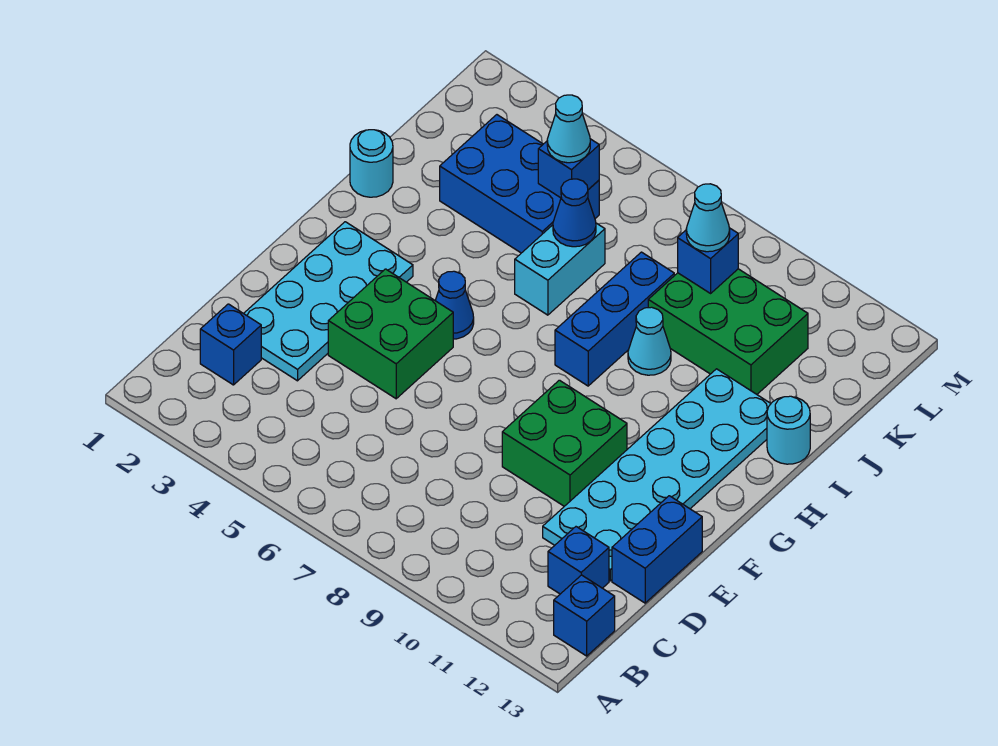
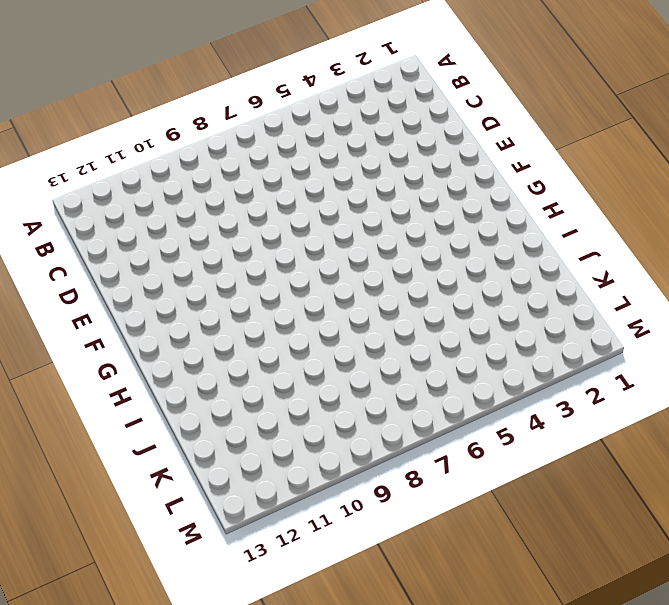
none -> blue brick B13 level 1
none -> blue brick C2 level 1
none -> blue brick C12 level 1

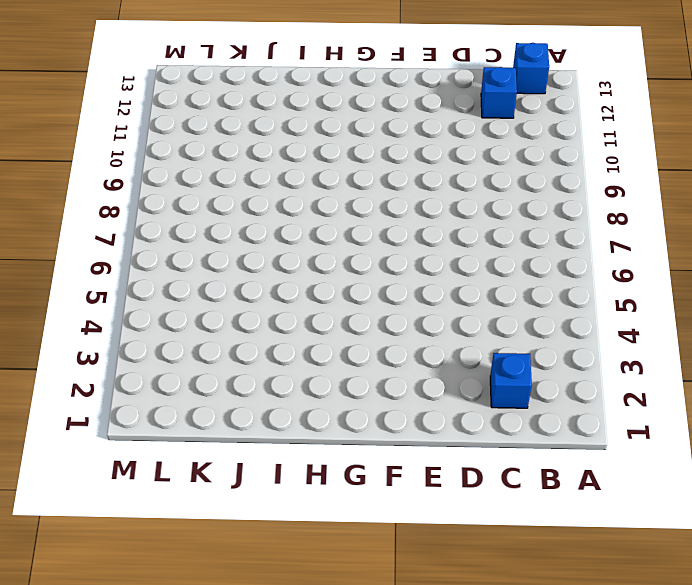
none -> cyan plate D2:G3 level 1
none -> cyan plate D11:I12 level 1
none -> blue brick D13:E13 level 1

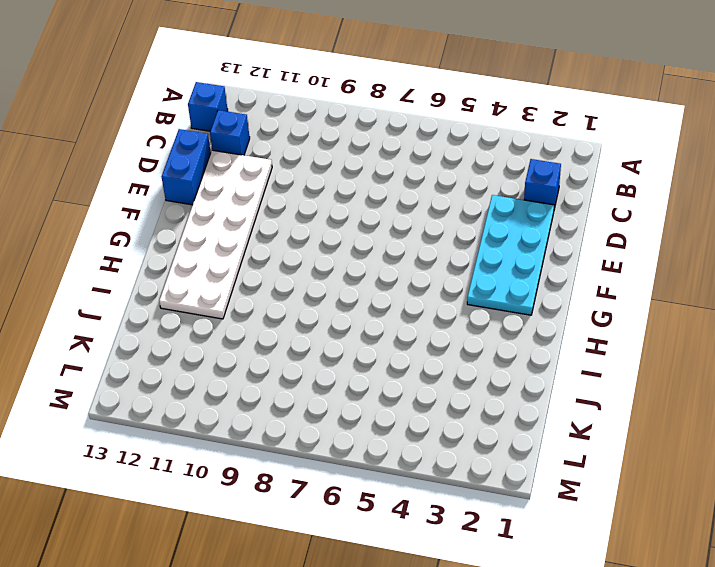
white plate D11:I12 level 1 -> cyan plate D11:I12 level 1
none -> green brick E4:F5 level 1
none -> green brick E9:F10 level 1
none -> blue cone G5 level 1

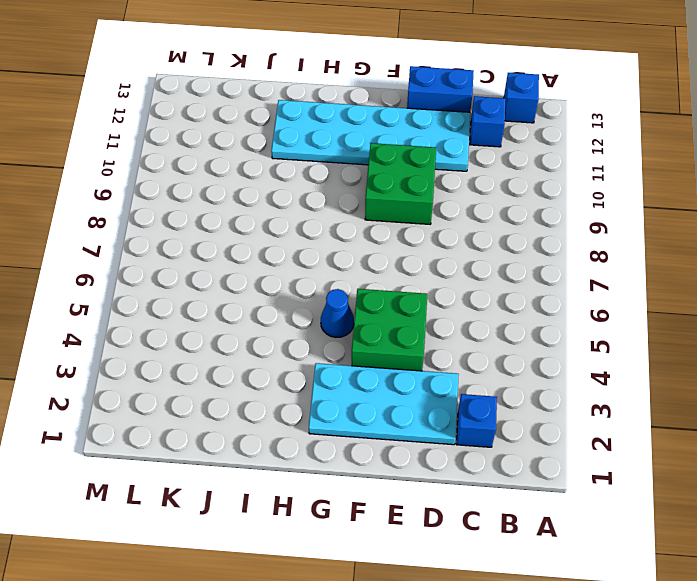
none -> blue brick H8:J8 level 1
none -> cyan round brick I1 level 1
none -> cyan brick I6:J6 level 1

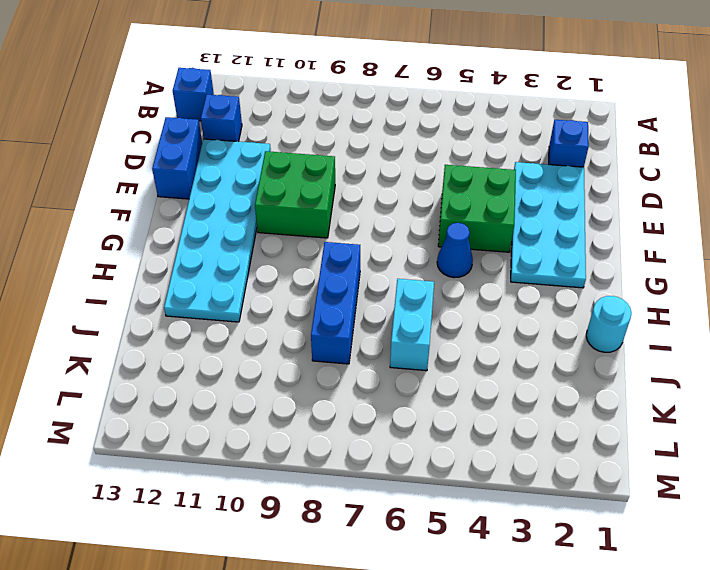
none -> cyan cone I9 level 1
none -> cyan round brick I13 level 1
none -> blue brick J3:K5 level 1

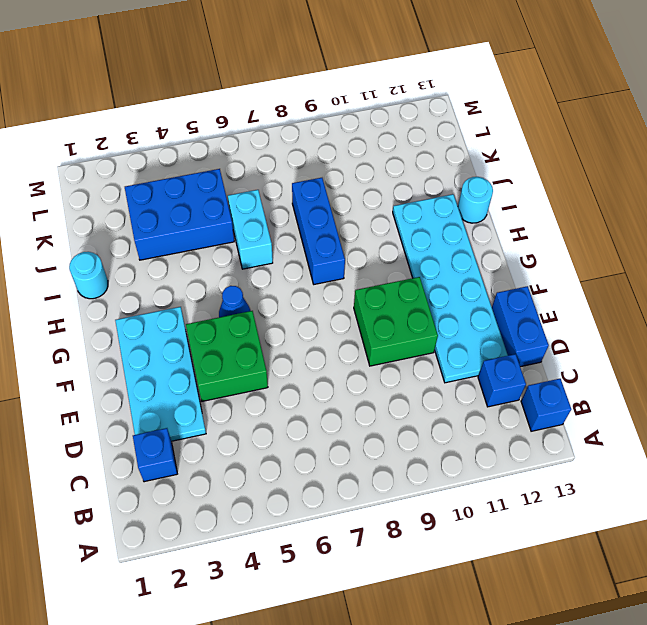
none -> cyan cone I9 level 1
none -> green brick J9:K11 level 1
none -> blue cone J6 level 2

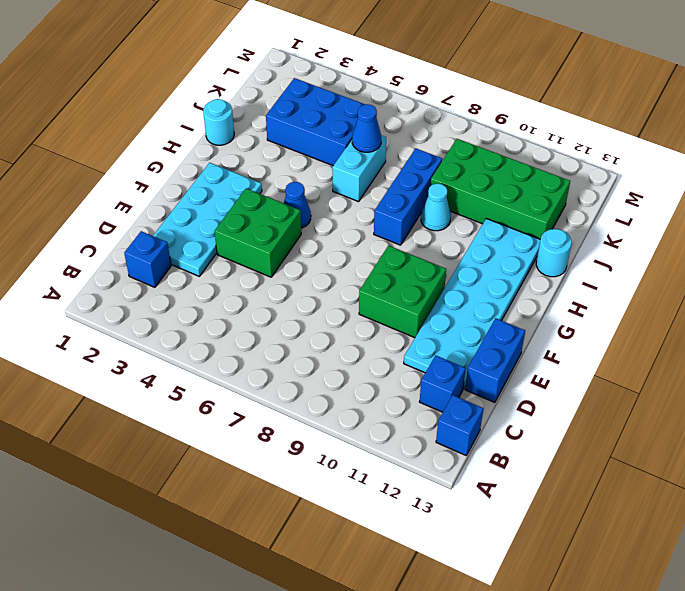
green brick J9:K12 level 1 -> green brick J9:K11 level 1
none -> blue brick K5 level 2
none -> blue brick K9 level 2
none -> cyan cone K5 level 3

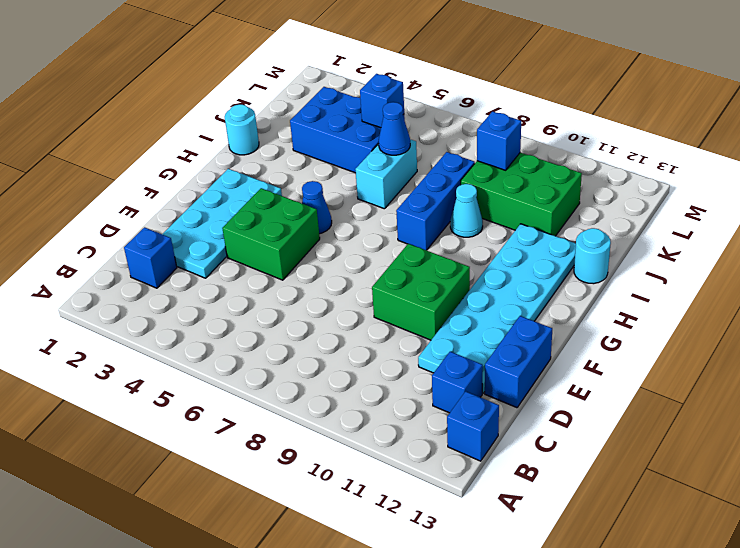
none -> cyan cone K5 level 3
none -> cyan cone K9 level 3

